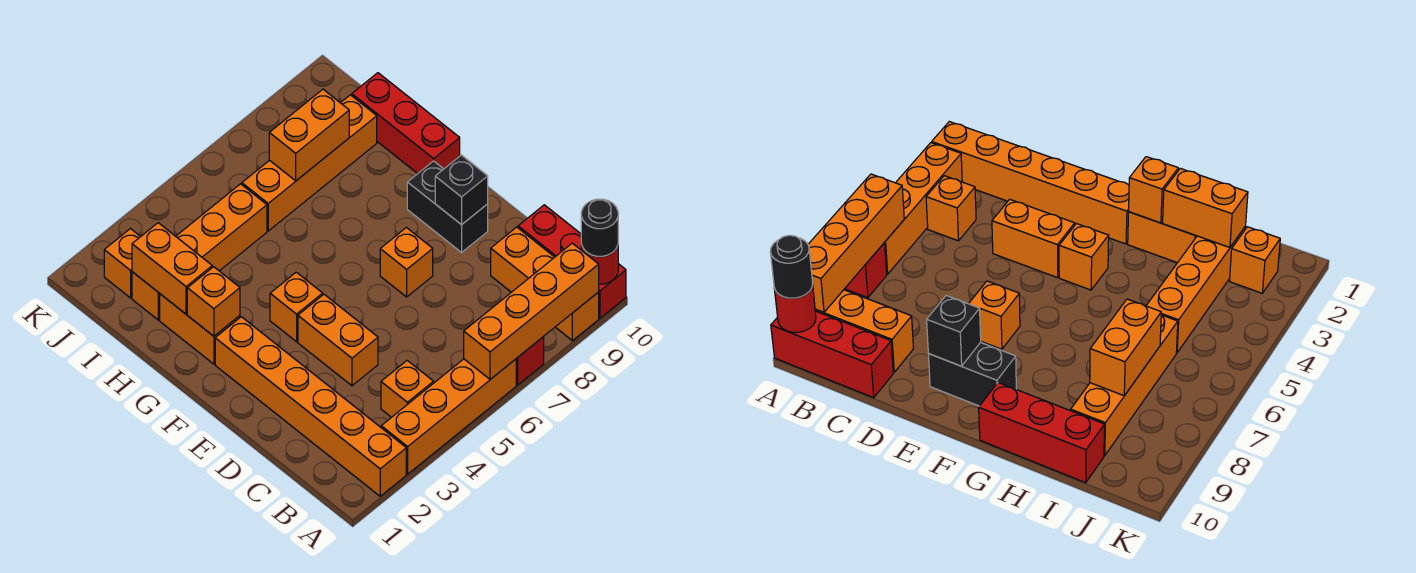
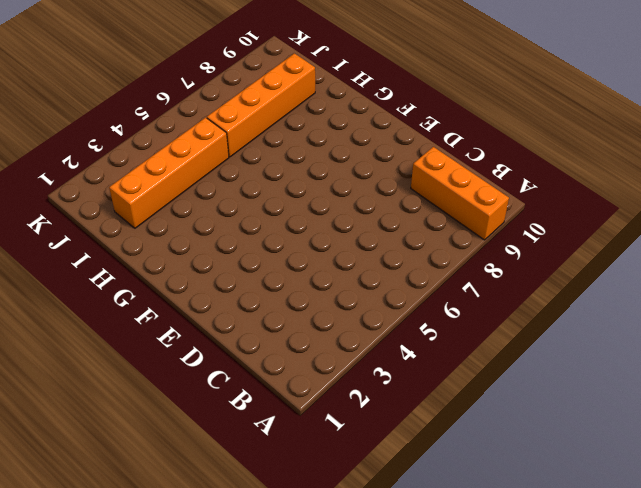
none -> orange brick A2:F2 level 1
none -> orange brick A3:A6 level 1
none -> red brick A7 level 1

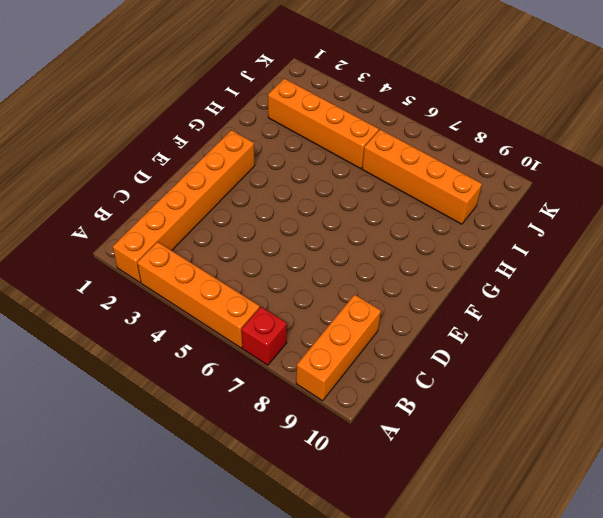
none -> red brick A10:C10 level 1
none -> orange brick B4 level 1
none -> orange brick D4:E4 level 1

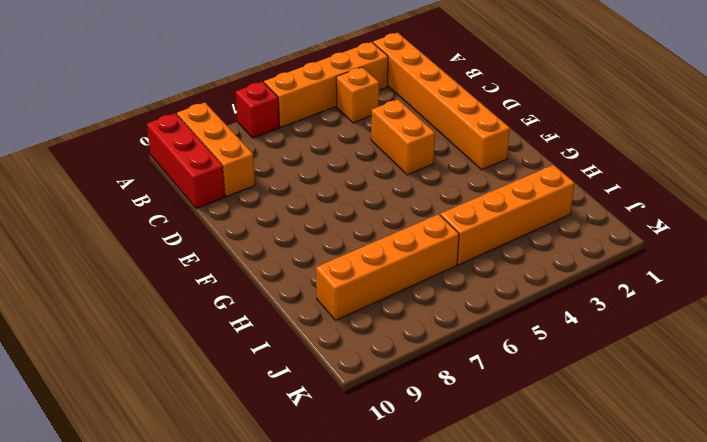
none -> orange brick E7 level 1
none -> black brick E9:F9 level 1
none -> orange brick F4 level 1

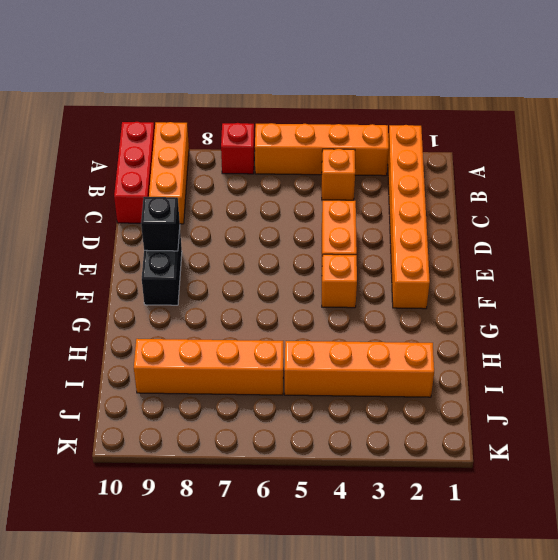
none -> orange brick E7 level 1
none -> orange brick G2:H2 level 1
none -> red brick G10:I10 level 1

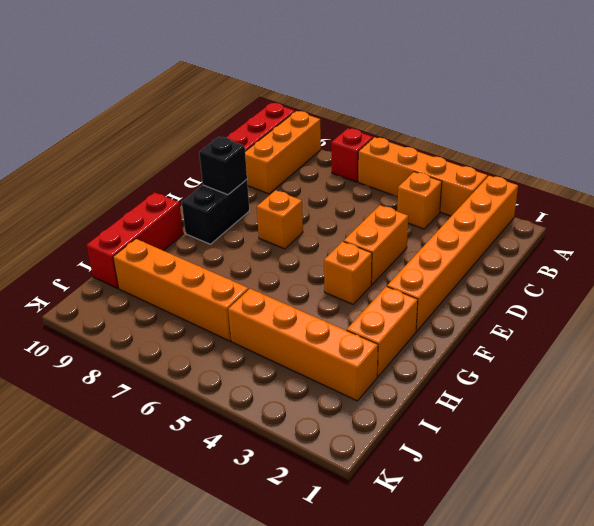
none -> orange brick J2 level 1
none -> orange brick A6:A9 level 2
none -> red round brick A10 level 2

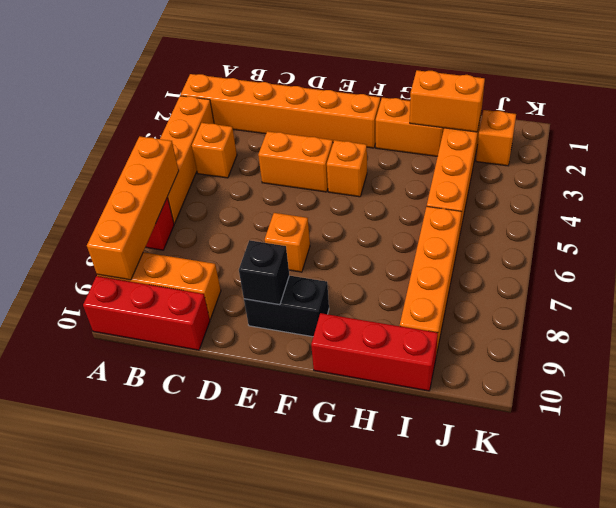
none -> red round brick A10 level 2
none -> orange brick G2 level 2
none -> orange brick I7:I8 level 2

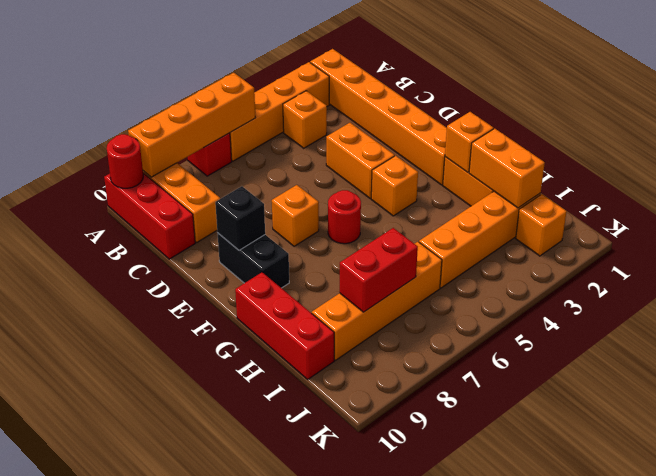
red round brick F6 level 1 -> none
red brick I7:I8 level 2 -> orange brick I7:I8 level 2
none -> black round brick A10 level 3

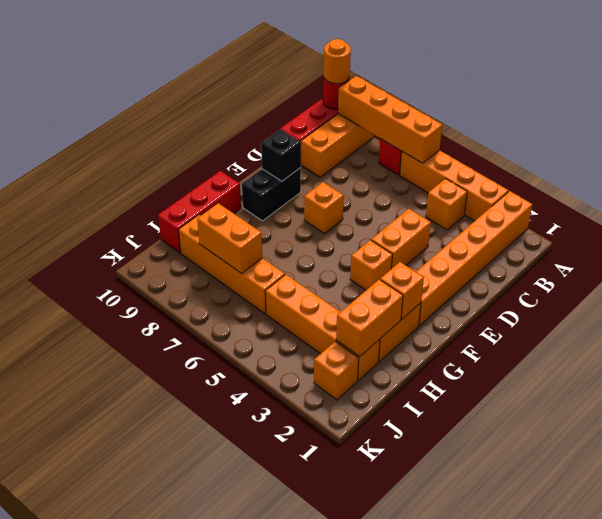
orange round brick A10 level 3 -> black round brick A10 level 3

